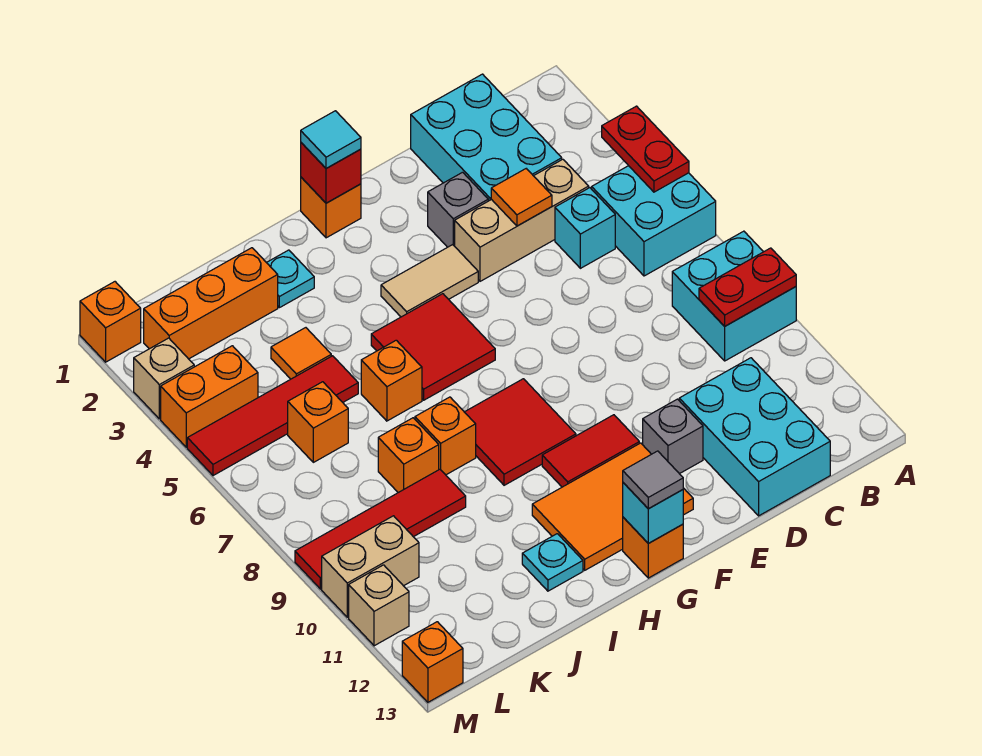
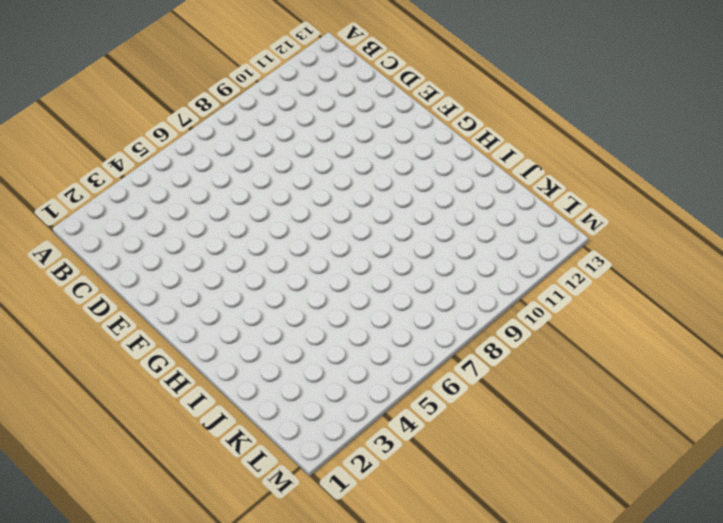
none -> cyan brick A5:B6 level 1
none -> cyan brick A8:B9 level 1
none -> cyan brick C1:D3 level 1
none -> tan brick C4:E4 level 1

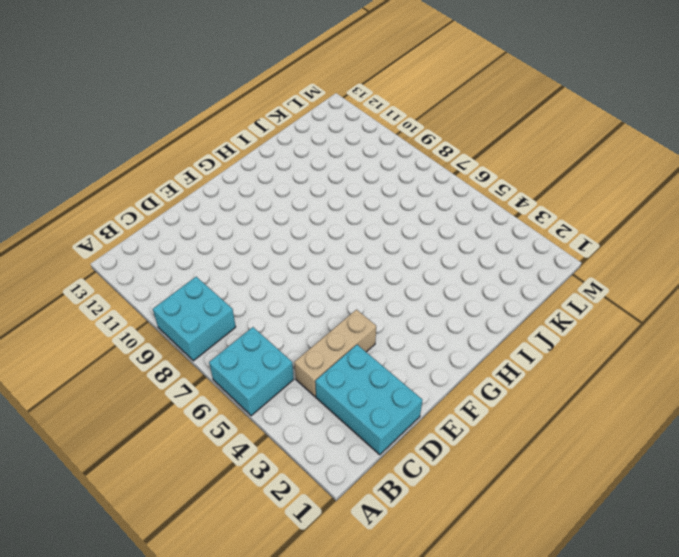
none -> cyan brick C5 level 1
none -> cyan brick C11:D13 level 1
none -> grey brick E3 level 1
none -> grey brick E11 level 1

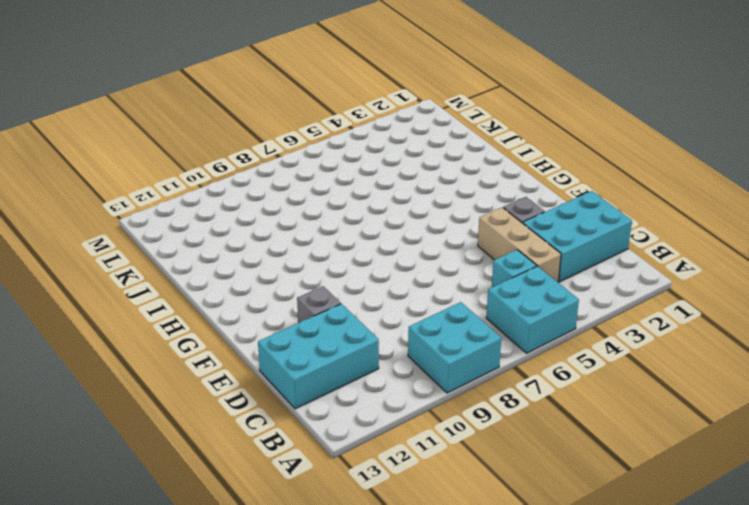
none -> tan tile F4:G4 level 1
none -> red tile F10:G10 level 1
none -> orange tile F11:H12 level 1
none -> orange brick G1 level 1

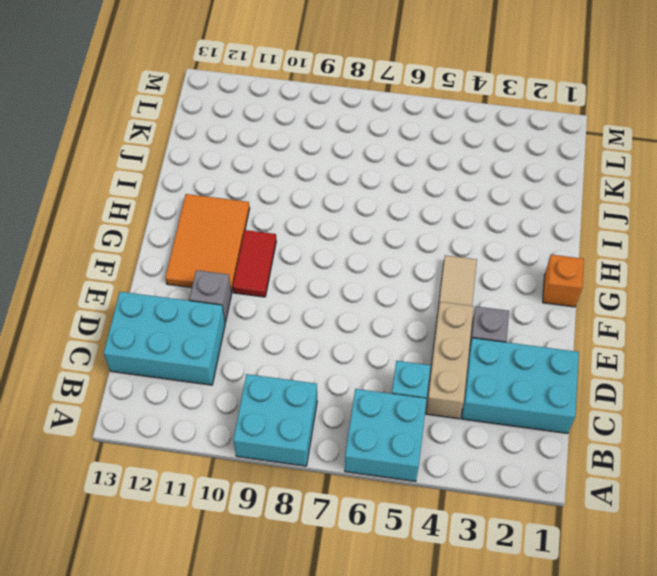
none -> red tile G5:H6 level 1
none -> red tile G8:H9 level 1
none -> orange brick G13 level 1
none -> cyan plate I2 level 1

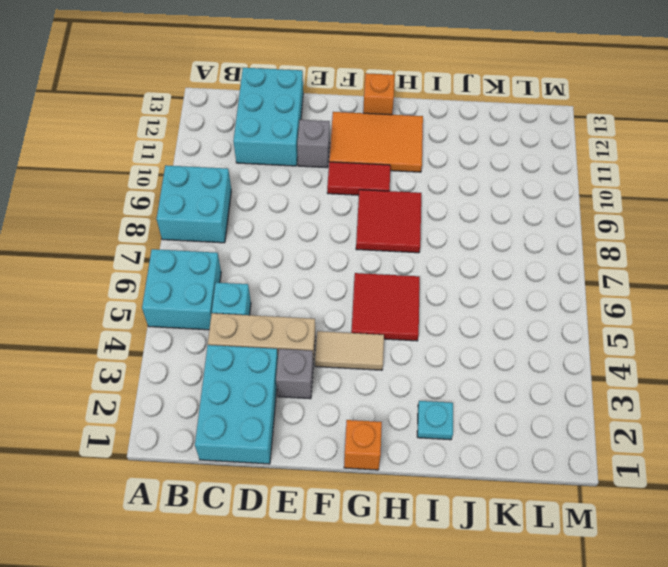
none -> orange brick I6 level 1
none -> orange brick I8 level 1
none -> cyan plate I12 level 1
none -> orange brick J2:L2 level 1

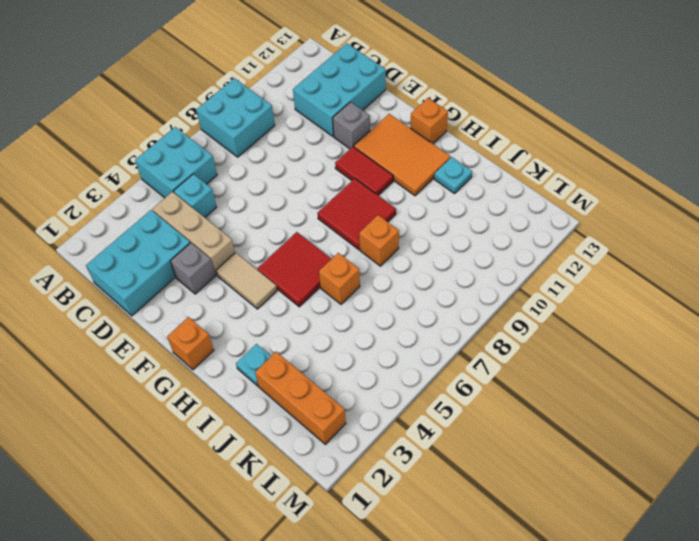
none -> orange tile J4 level 1
none -> red tile J5:M5 level 1
none -> orange brick J8 level 1
none -> red tile J9:M9 level 1

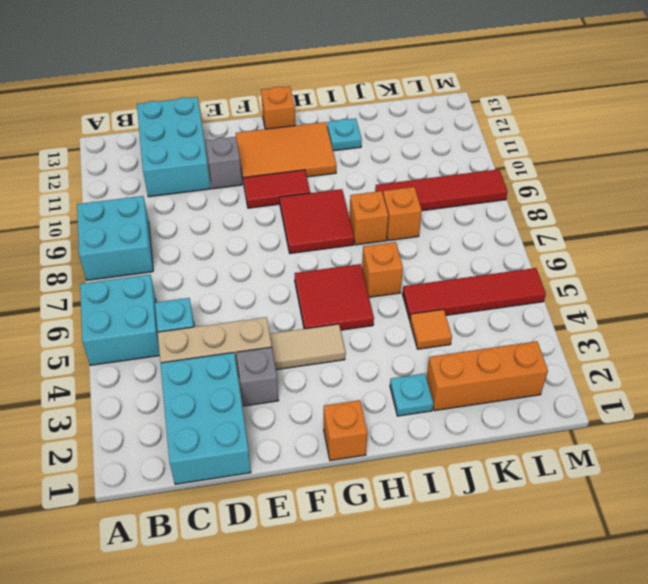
none -> orange brick K6 level 1
none -> orange brick L4:M4 level 1
none -> tan brick L10:M10 level 1
none -> orange brick M1 level 1

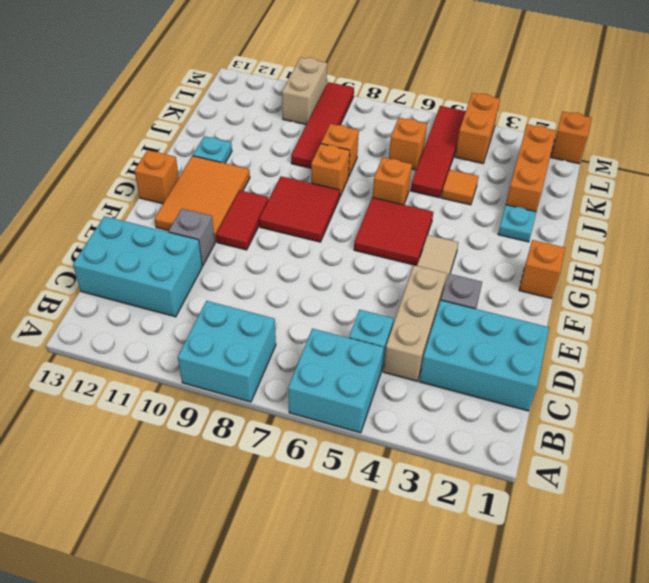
none -> tan brick M3 level 1
none -> tan brick M11 level 1
none -> orange brick M13 level 1
none -> red plate A4:A5 level 2

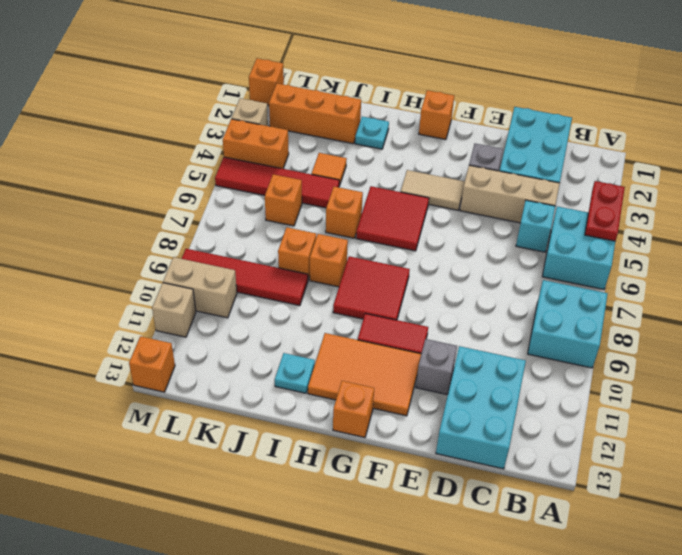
none -> red plate A9:B9 level 2
none -> orange tile D4 level 2
none -> red brick G1 level 2
none -> cyan brick G13 level 2

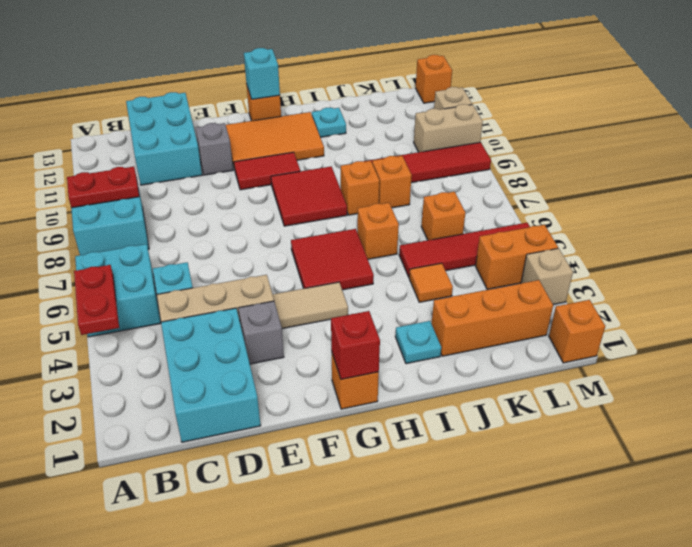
none -> orange tile D4 level 2
none -> cyan tile G1 level 3
none -> grey tile G13 level 3

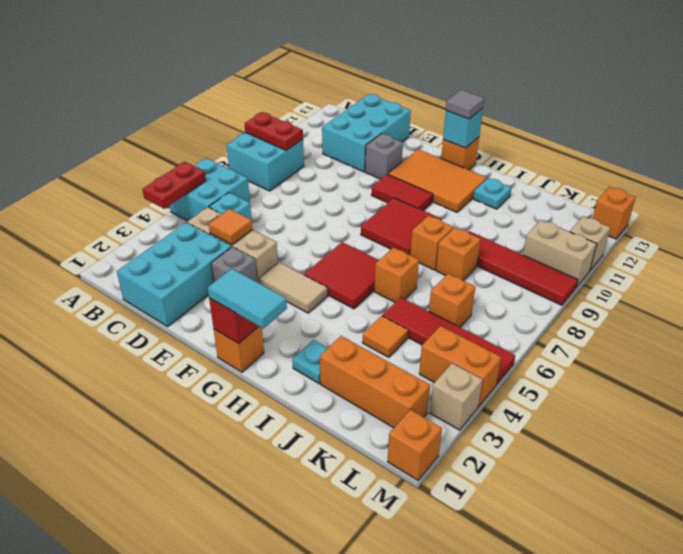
cyan tile G1:H1 level 3 -> cyan tile G1 level 3

